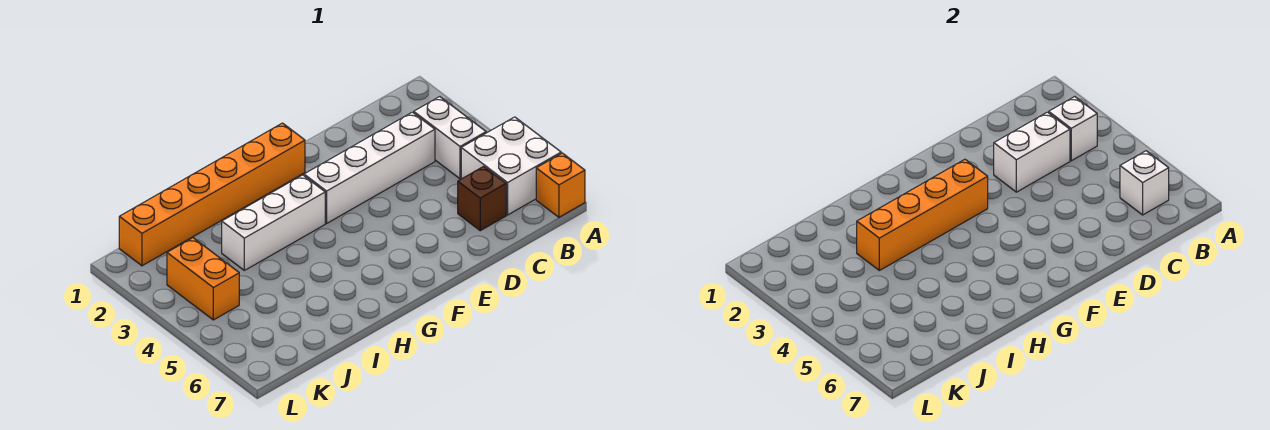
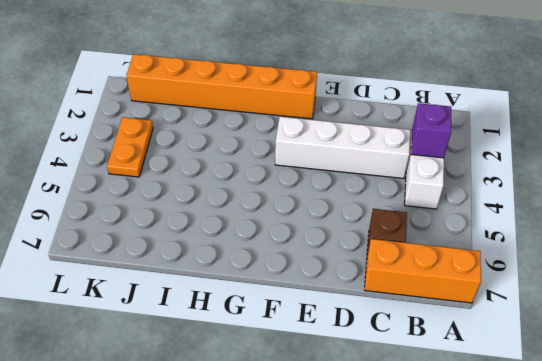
orange brick A7:C7 level 1 -> orange brick A7 level 1
purple brick B3 level 2 -> white brick B3 level 2
orange plate K3:K4 level 1 -> orange brick K3:K4 level 1
none -> white brick A5:B6 level 1
none -> white brick G3:I3 level 1
none -> white brick B6 level 2

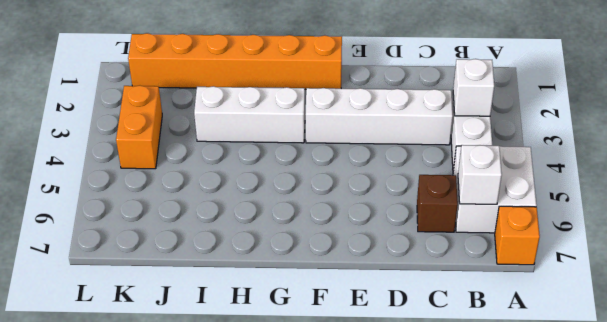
none -> white brick C3:D3 level 2
none -> orange brick F3:I3 level 2

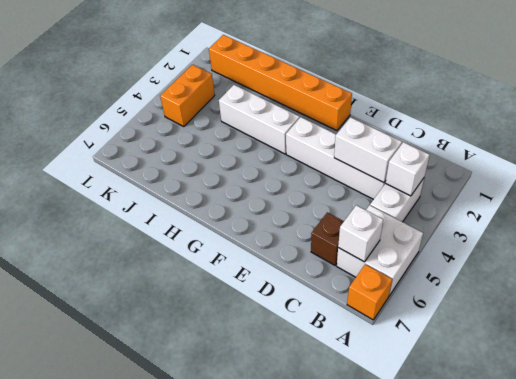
none -> orange brick F3:I3 level 2

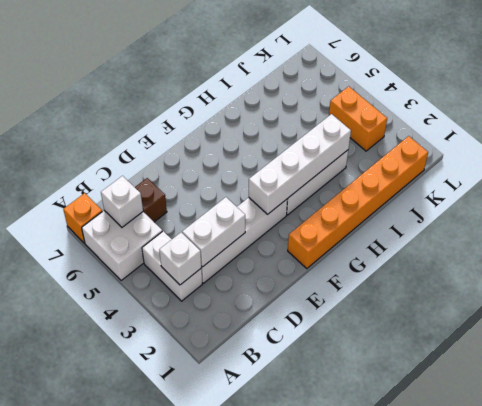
white brick F3:I3 level 2 -> orange brick F3:I3 level 2

